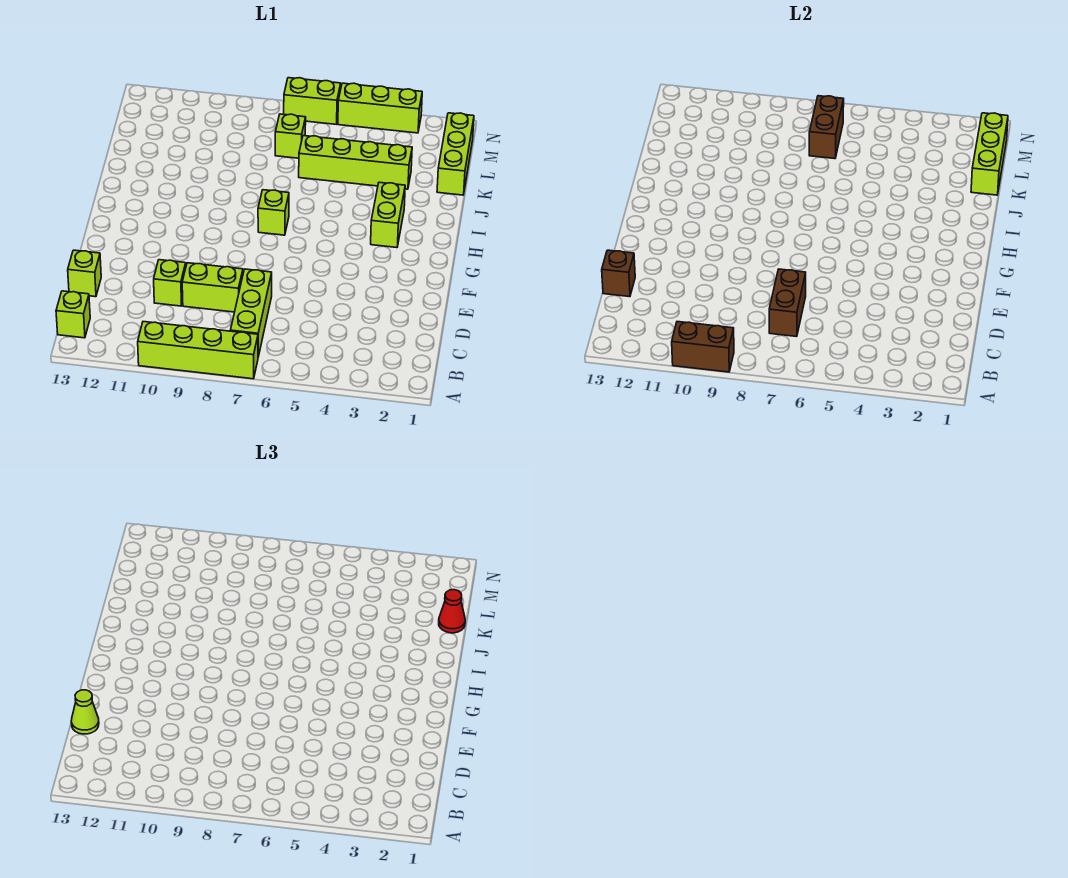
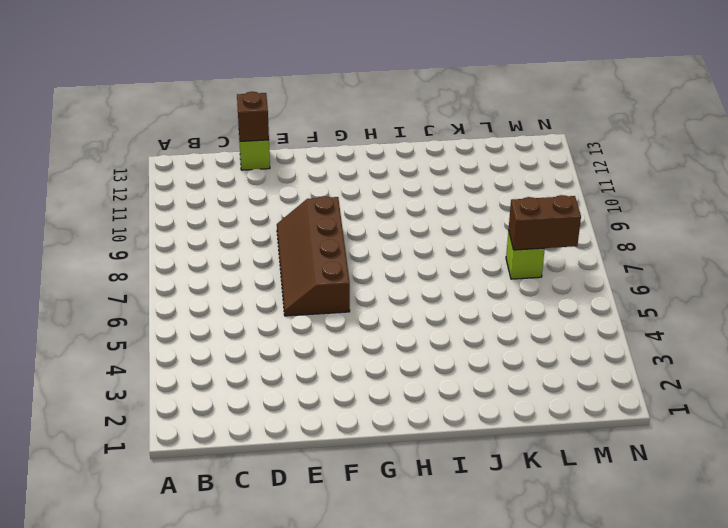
brown slope E6:F9 level 1 top F -> none
none -> lime brick A7:A10 level 1
none -> lime brick B7:D7 level 1
none -> lime brick B13 level 1

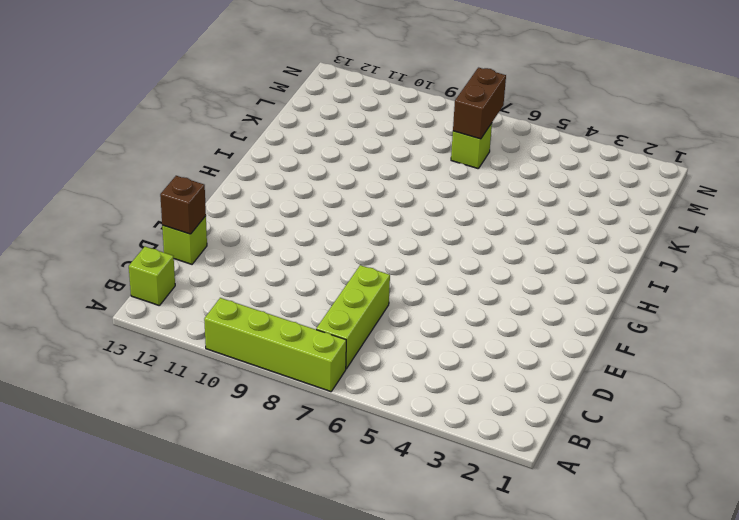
none -> lime brick D8:D9 level 1
none -> lime brick D10 level 1
none -> lime brick H3:I3 level 1

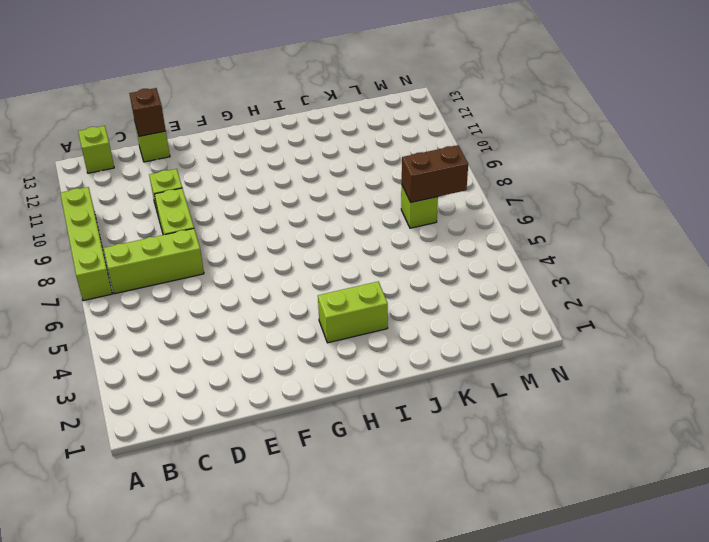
none -> lime brick H7 level 1
none -> lime brick K1:M1 level 1
none -> lime brick K3:K6 level 1

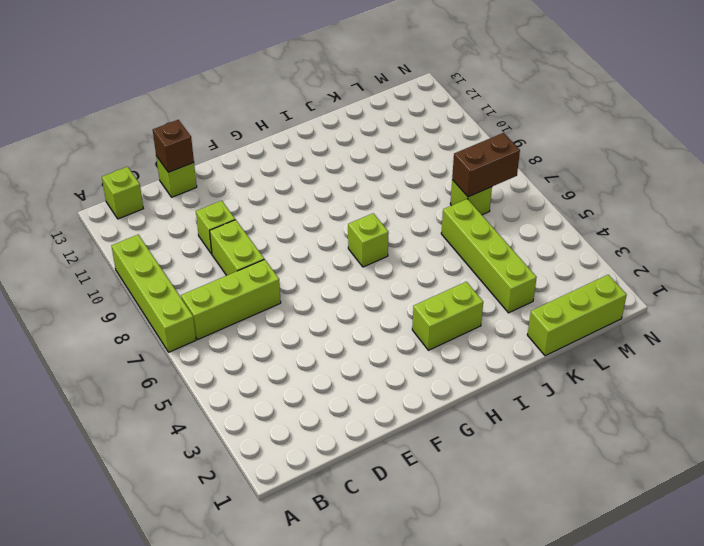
none -> lime brick N3:N5 level 1
none -> lime brick N6:N7 level 1
none -> brown brick A9:A10 level 2

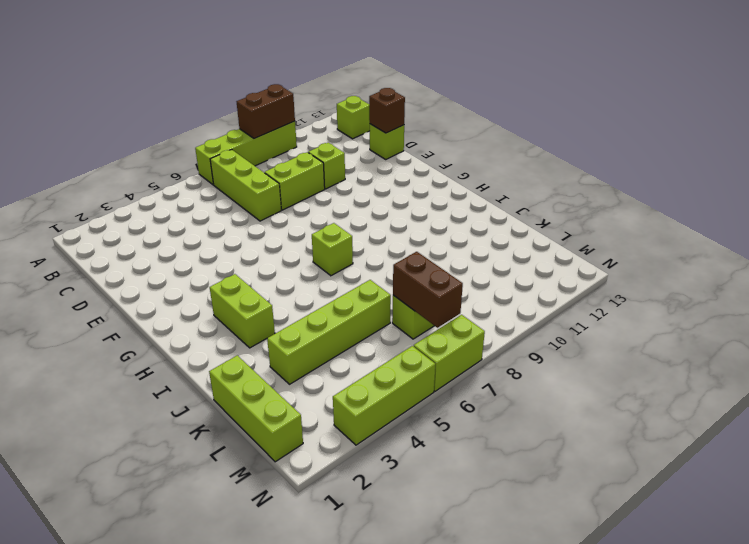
none -> brown brick C7:D7 level 2
none -> lime brick K1:M1 level 2
none -> lime cone D13 level 3

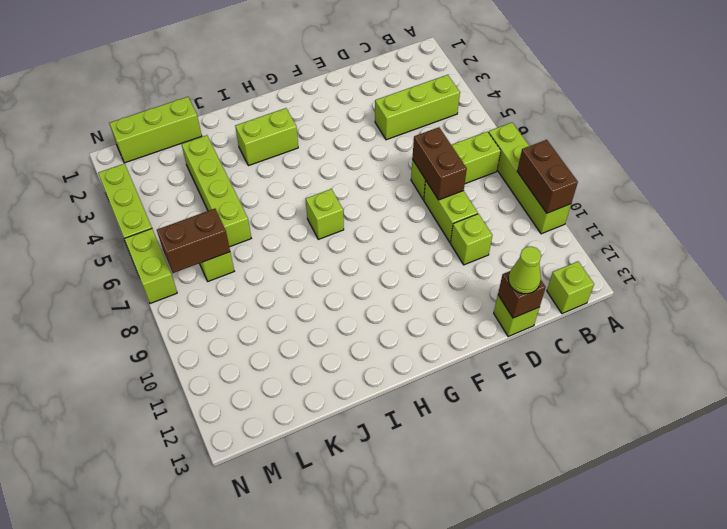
lime brick B4:D4 level 1 -> lime brick K1:M1 level 2
brown brick D7:D8 level 2 -> brown brick C7:D7 level 2
none -> red cone K1 level 3

